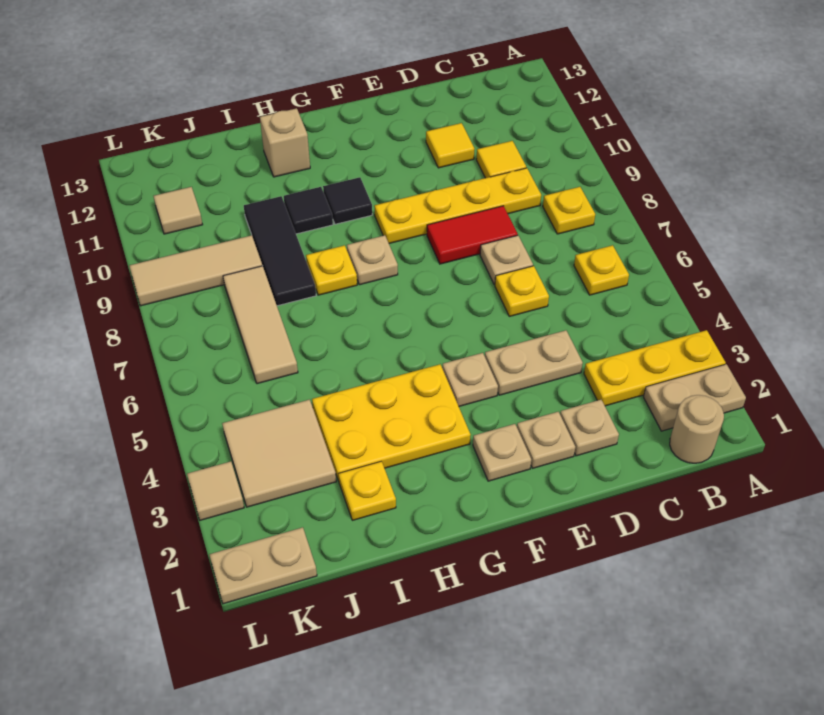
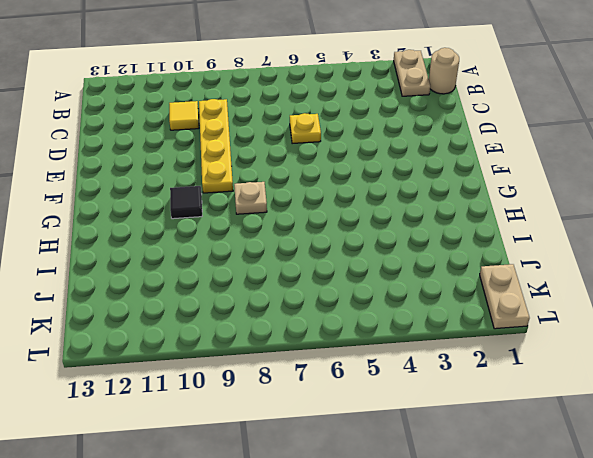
none -> yellow plate A3:C3 level 1
none -> yellow plate B6 level 1
none -> yellow plate B8 level 1
none -> tan plate D2 level 1

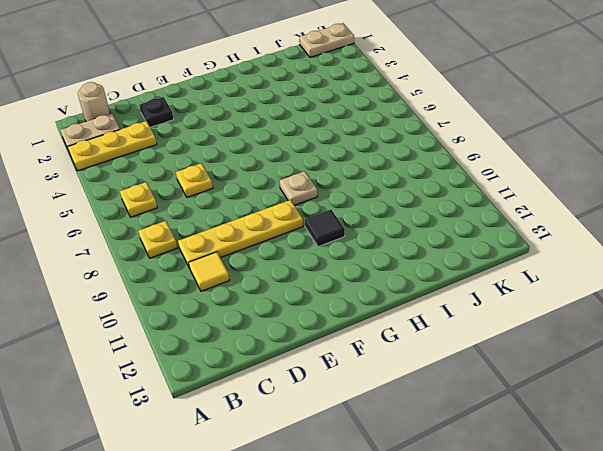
black plate D2 level 1 -> tan plate D2 level 1
none -> tan plate D4:E4 level 1
none -> tan plate D7 level 1
none -> red tile D8:E8 level 1
none -> yellow tile D11 level 1

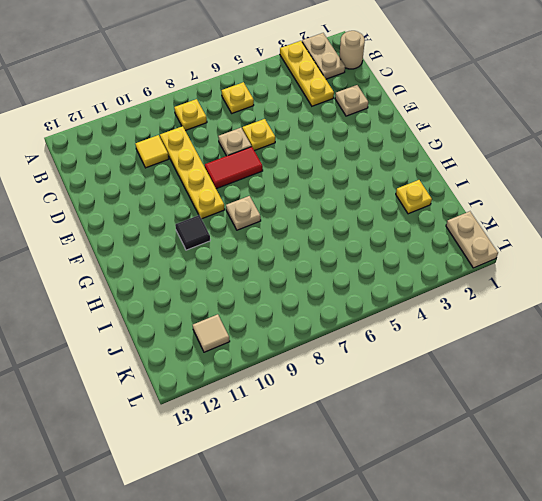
red tile E7:E8 level 1 -> red tile D8:E8 level 1
none -> tan plate D4:E4 level 1
none -> yellow tile D11 level 1
none -> tan plate E2 level 1
none -> tan plate F2 level 1

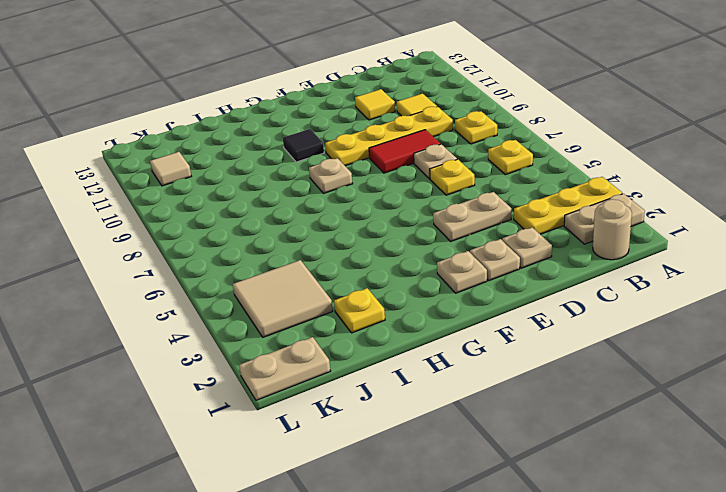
none -> tan plate F4 level 1
none -> yellow plate G3:I4 level 1
none -> yellow plate H8 level 1
none -> black tile H10 level 1

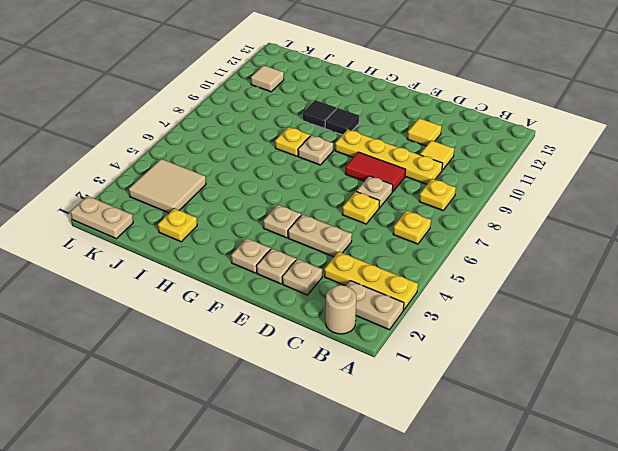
none -> yellow plate G3:I4 level 1
none -> tan brick H12 level 1
none -> black tile I8:I10 level 1
none -> tan tile J6:J8 level 1

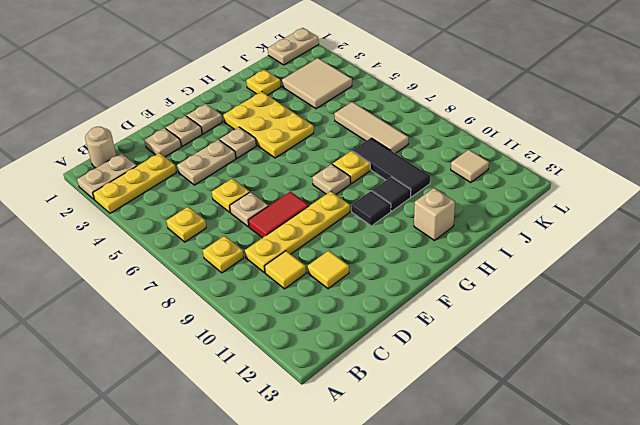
yellow plate G3:H5 level 1 -> yellow plate G3:I4 level 1
none -> tan tile J9:L9 level 1
none -> tan tile L3 level 1

